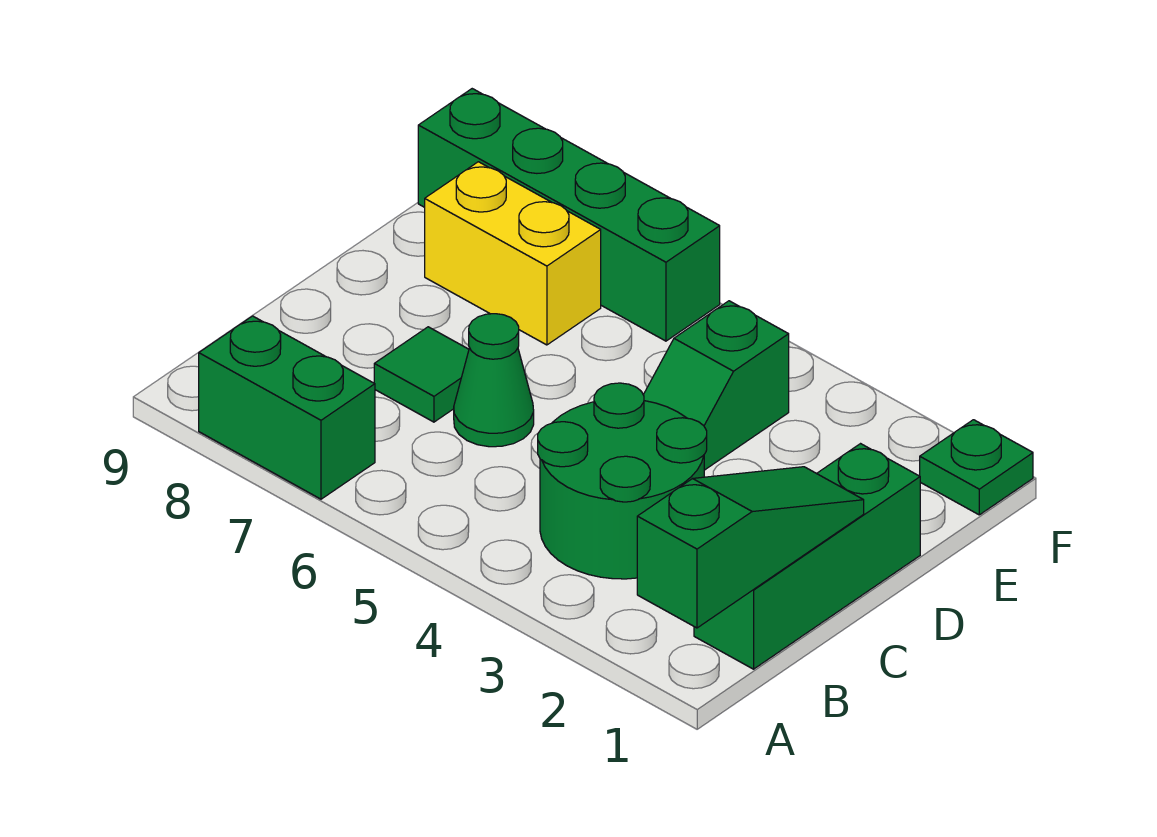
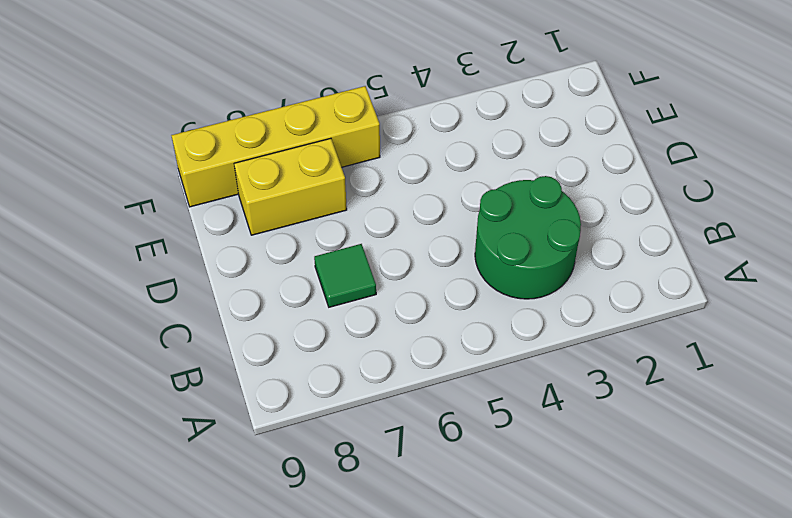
yellow brick F6:F9 level 1 -> green brick F6:F9 level 1
none -> green brick A7:A8 level 1
none -> green brick B1:D1 level 1

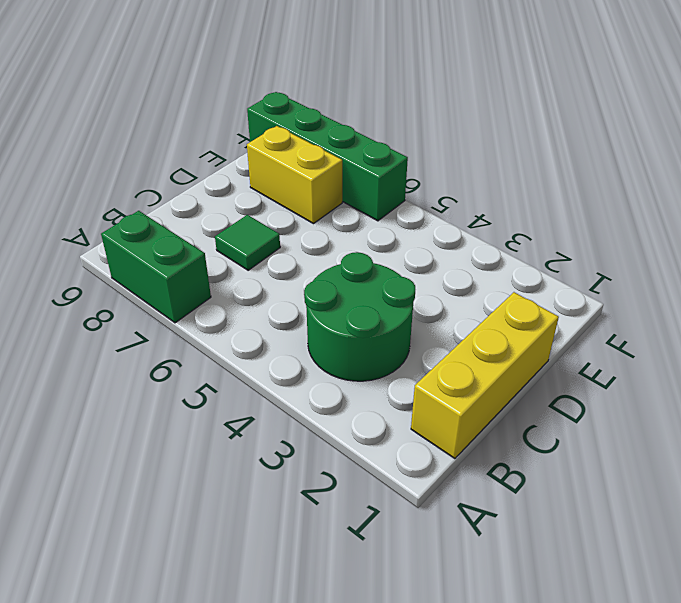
yellow brick B1:D1 level 1 -> green brick B1:D1 level 1
none -> green cone C6 level 1
none -> green slope D4:E4 level 1 top E

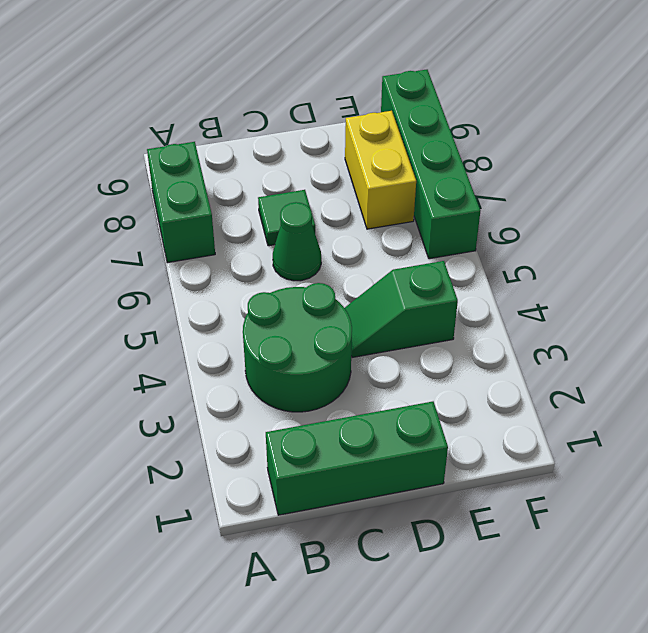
none -> green plate F1 level 1
none -> green slope A1:C1 level 2 top A

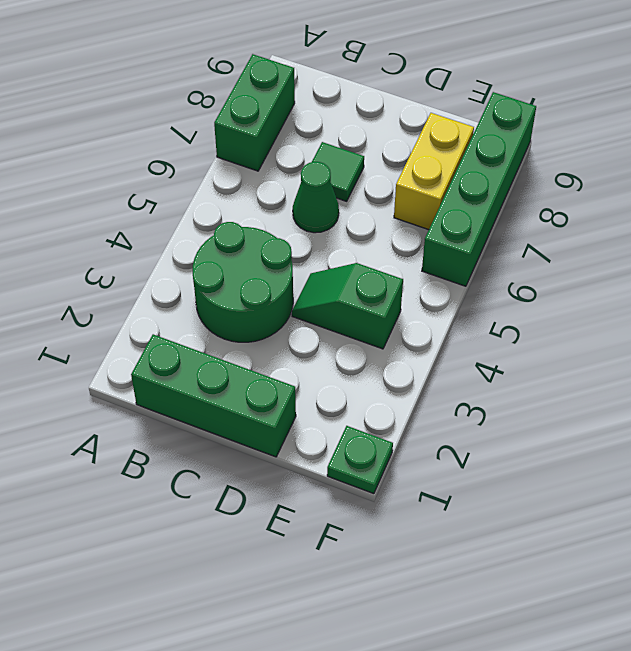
none -> green slope A1:C1 level 2 top A

